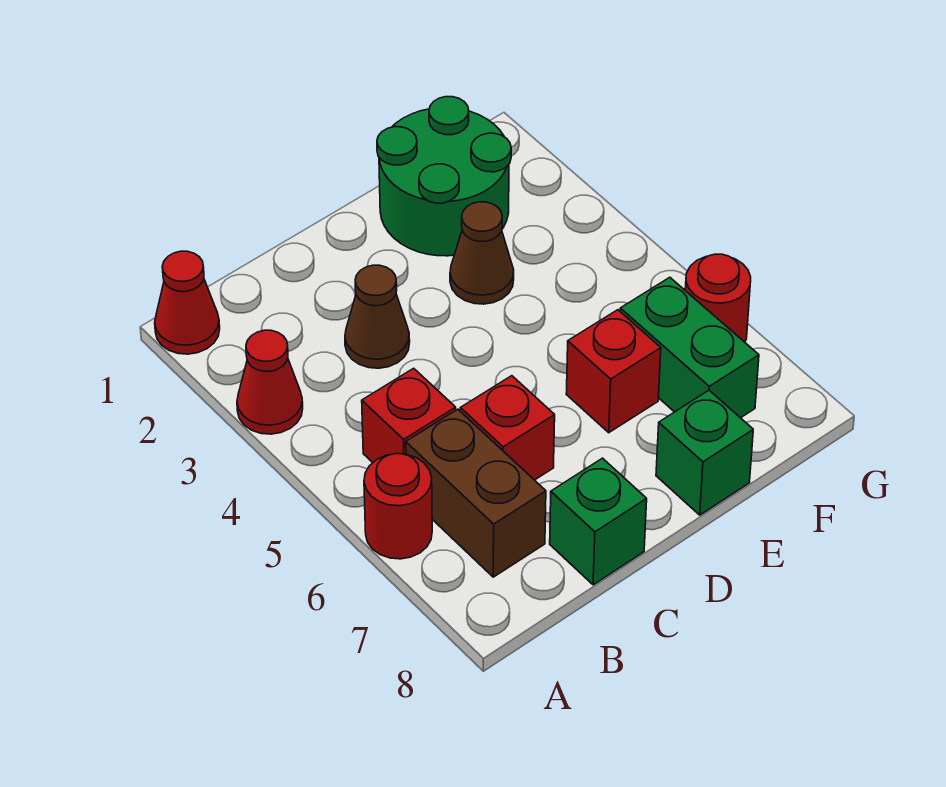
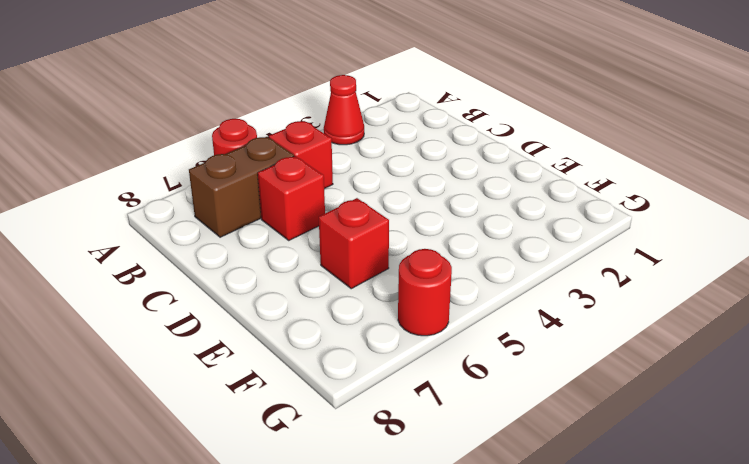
none -> red cone A1 level 1
none -> brown cone C3 level 1
none -> green brick C8 level 1

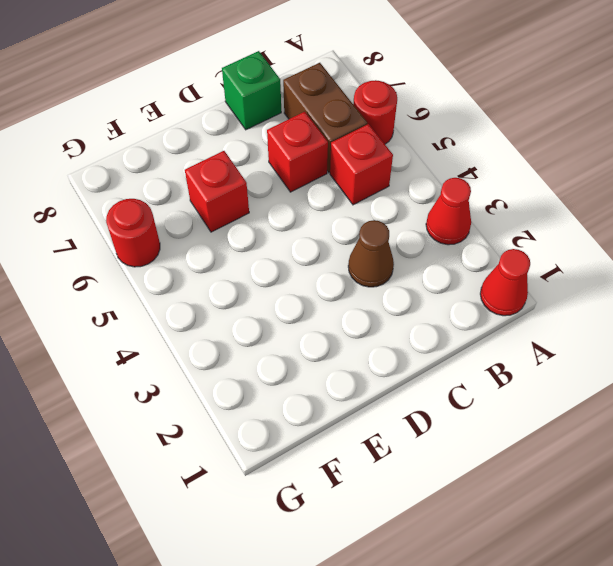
none -> green round brick E1:F2 level 1
none -> brown cone E3 level 1
none -> green brick E8 level 1

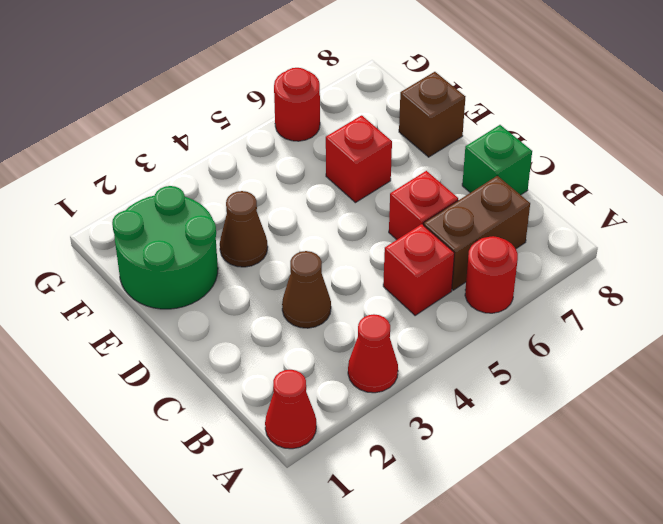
brown brick E8 level 1 -> green brick E8 level 1
none -> green brick F6:F7 level 1

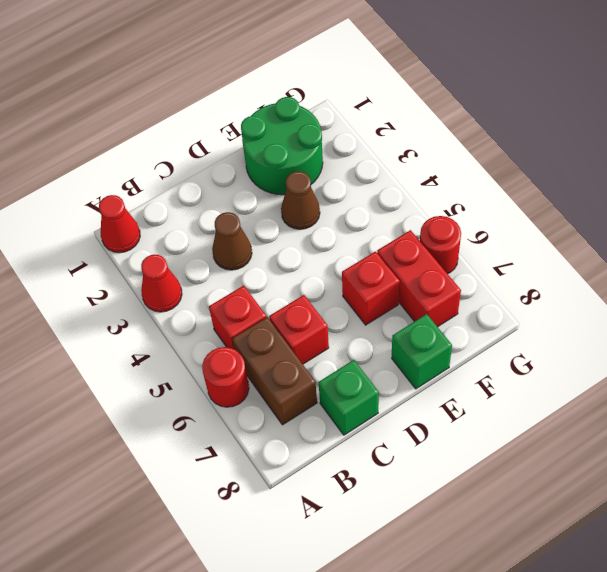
red brick F6:F7 level 1 -> green brick F6:F7 level 1

